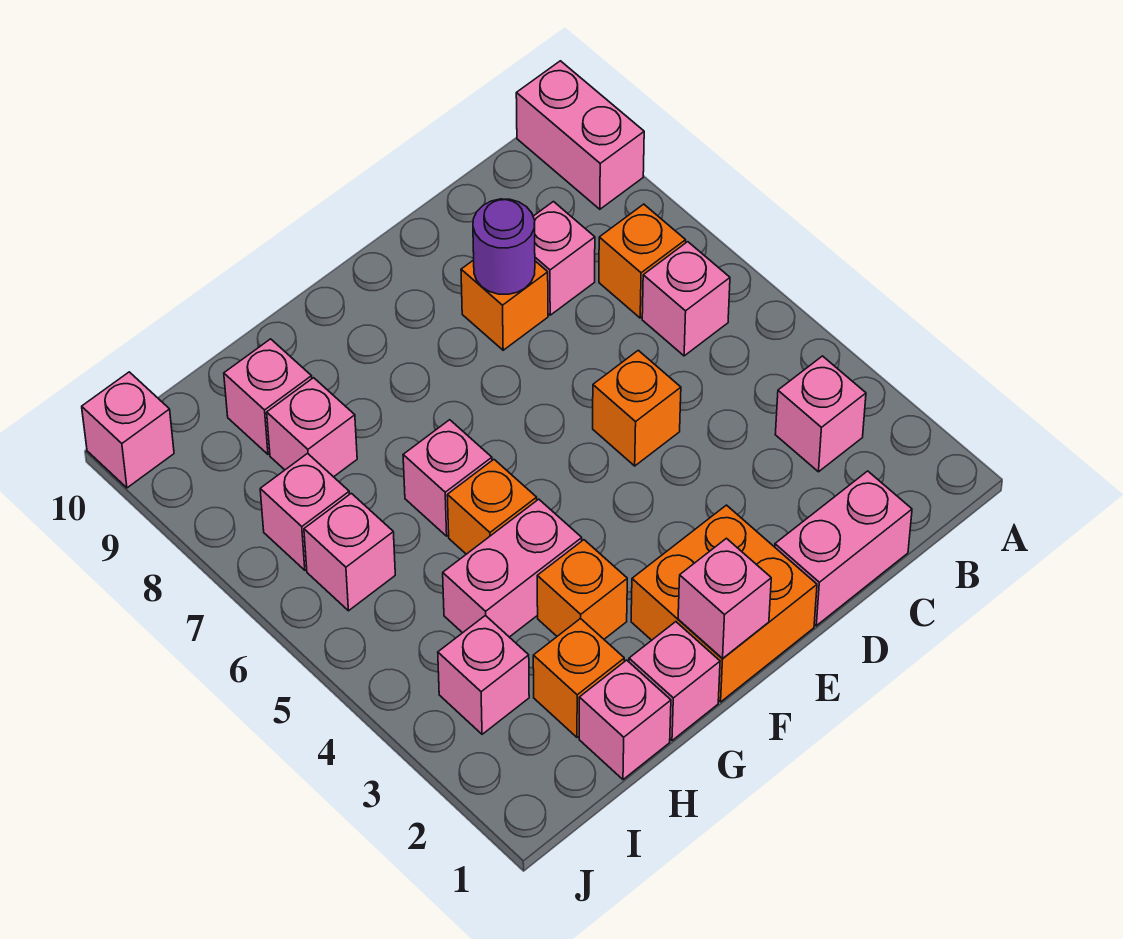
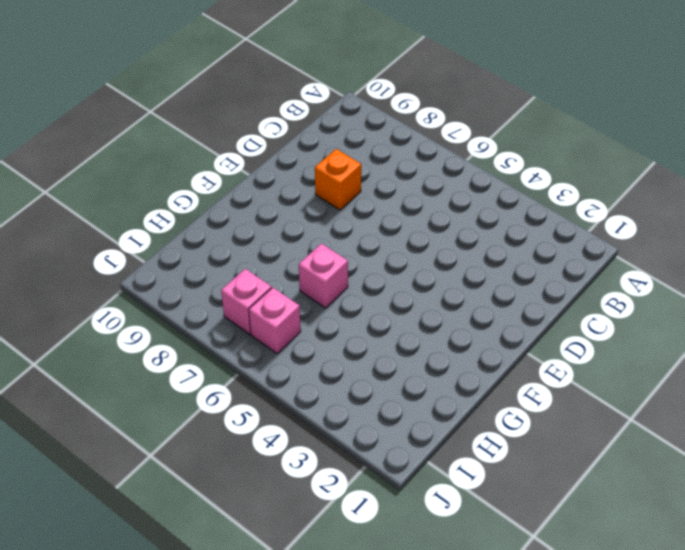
none -> pink brick A9:A10 level 1
none -> pink brick B3 level 1
none -> pink brick B6 level 1

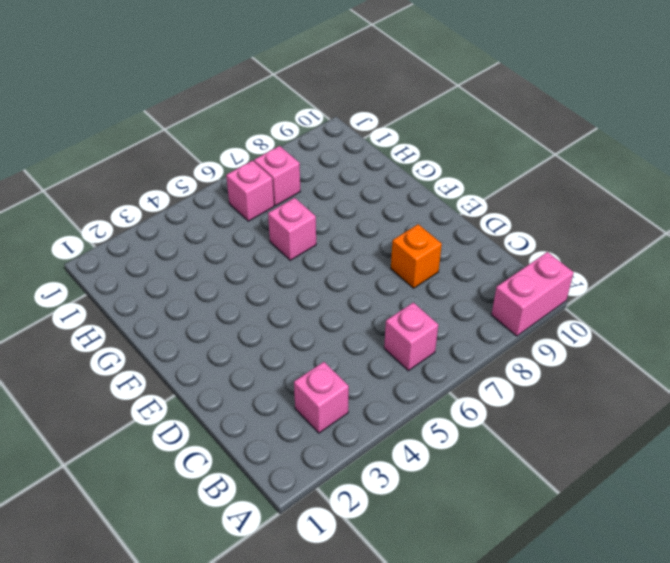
none -> orange brick B7 level 1
none -> pink brick C1:D1 level 1
none -> pink brick C8 level 1

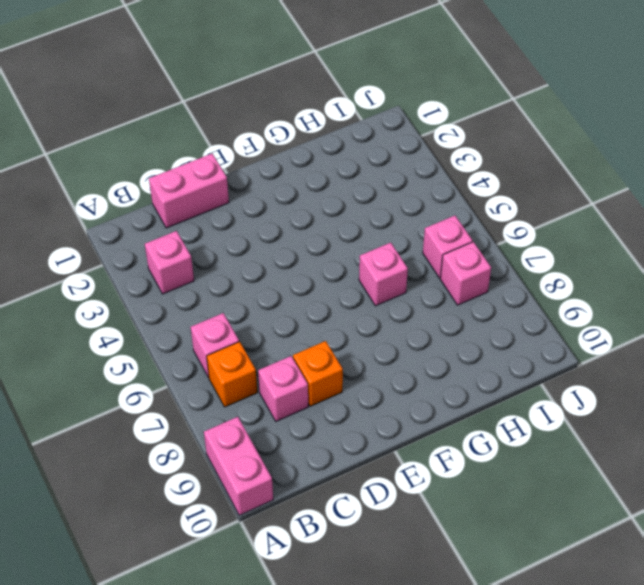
none -> orange brick D5 level 1
none -> orange brick E1:F2 level 1
none -> pink brick G1 level 1

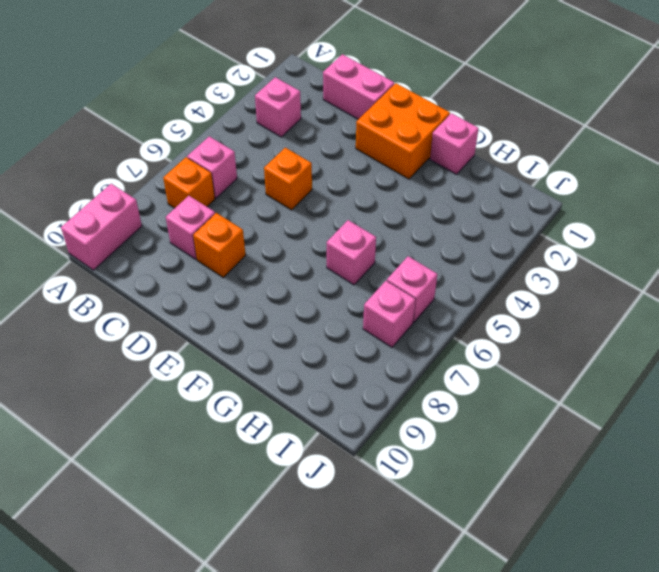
none -> orange brick G3 level 1
none -> pink brick G4:H4 level 1
none -> orange brick G5 level 1

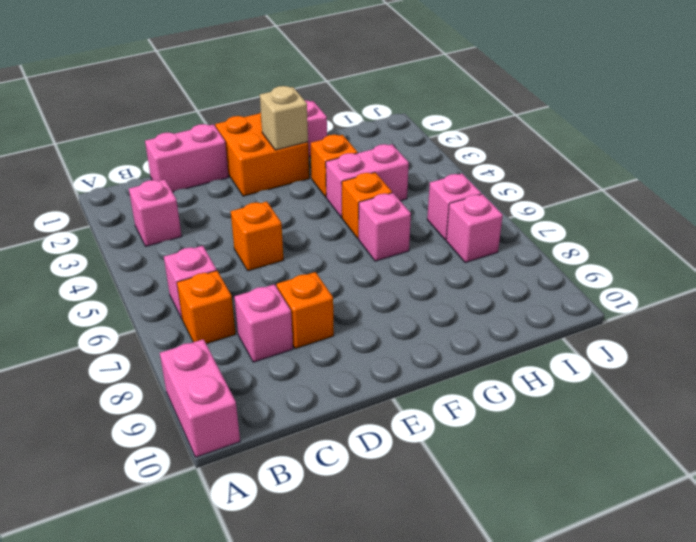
tan brick F2 level 2 -> none
none -> pink brick H1 level 1
none -> orange brick H2 level 1
none -> pink brick H8 level 1

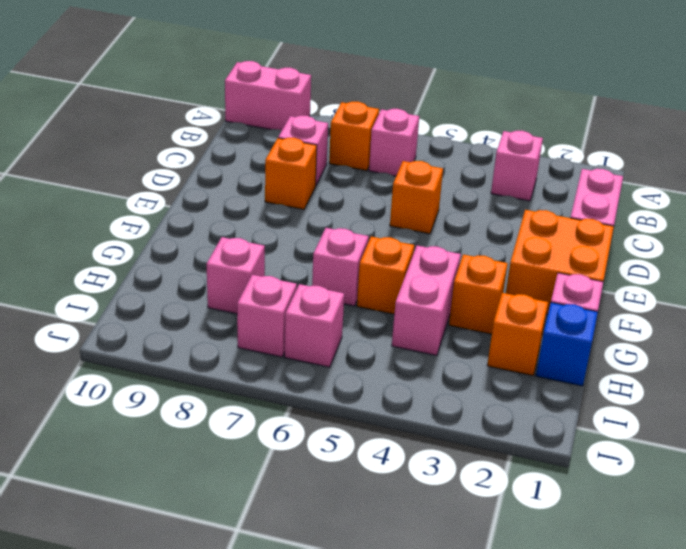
blue brick H1 level 1 -> pink brick H1 level 1
none -> pink brick H9 level 1
none -> pink brick I3 level 1
none -> pink brick J10 level 1

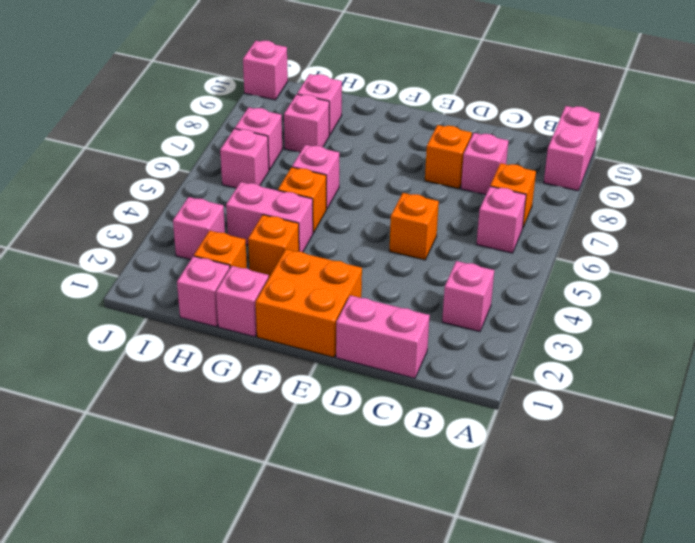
none -> purple round brick D8 level 2
none -> pink brick F1 level 2

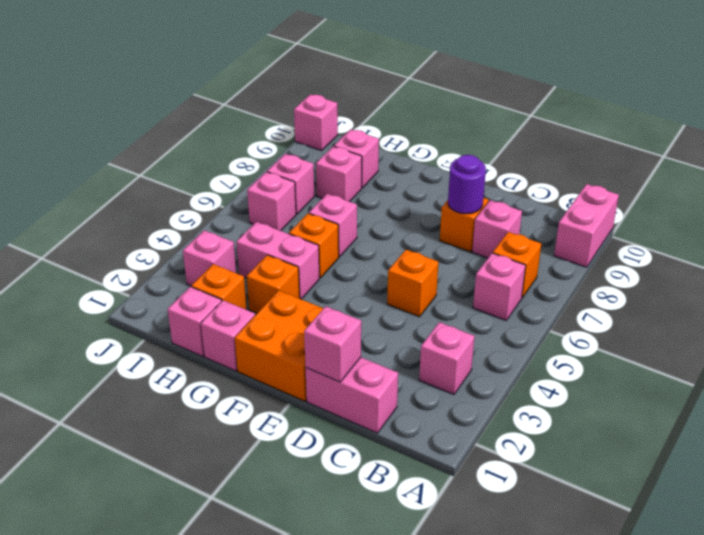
pink brick D1 level 2 -> pink brick F1 level 2

